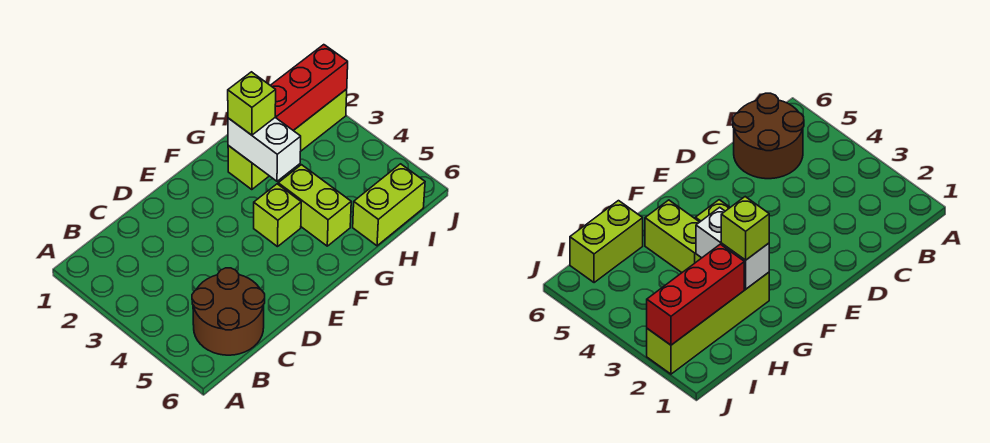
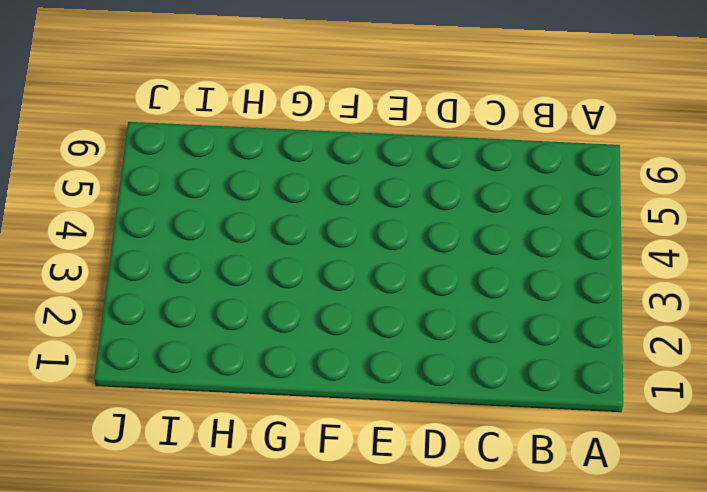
none -> brown round brick B5:C6 level 1
none -> lime brick F4 level 1

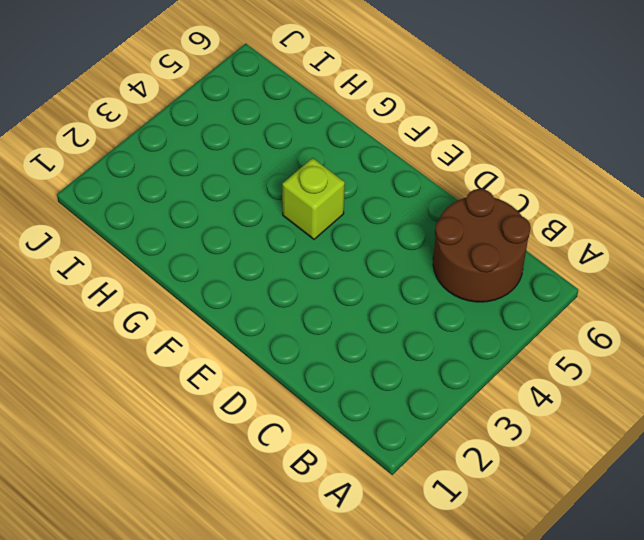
none -> lime brick G2:J2 level 1
none -> lime brick G4:G5 level 1

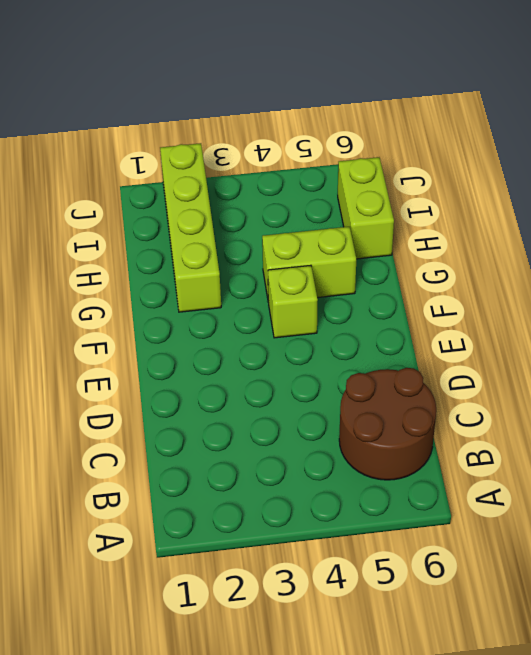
none -> white brick G2:G3 level 2
none -> red brick H2:J2 level 2

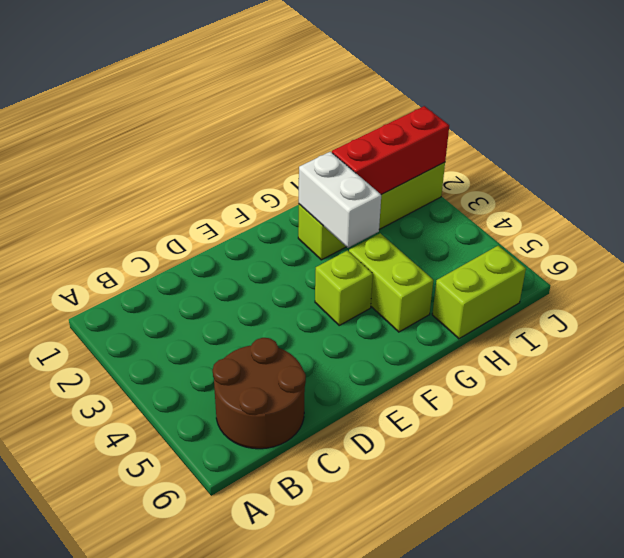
none -> lime brick G2 level 3

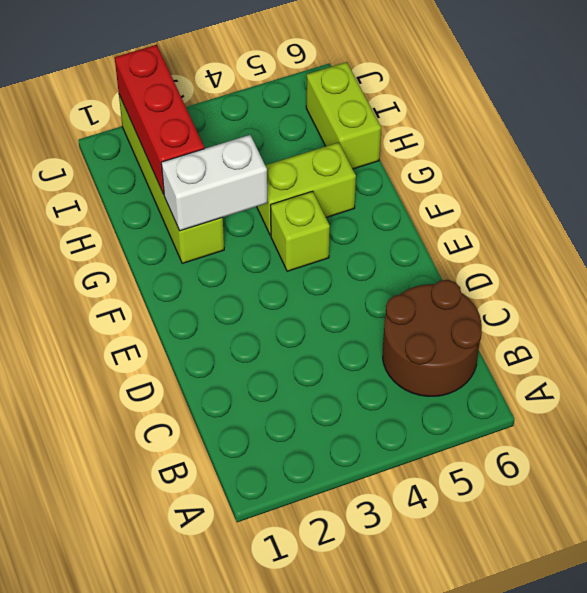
none -> lime brick G2 level 3

